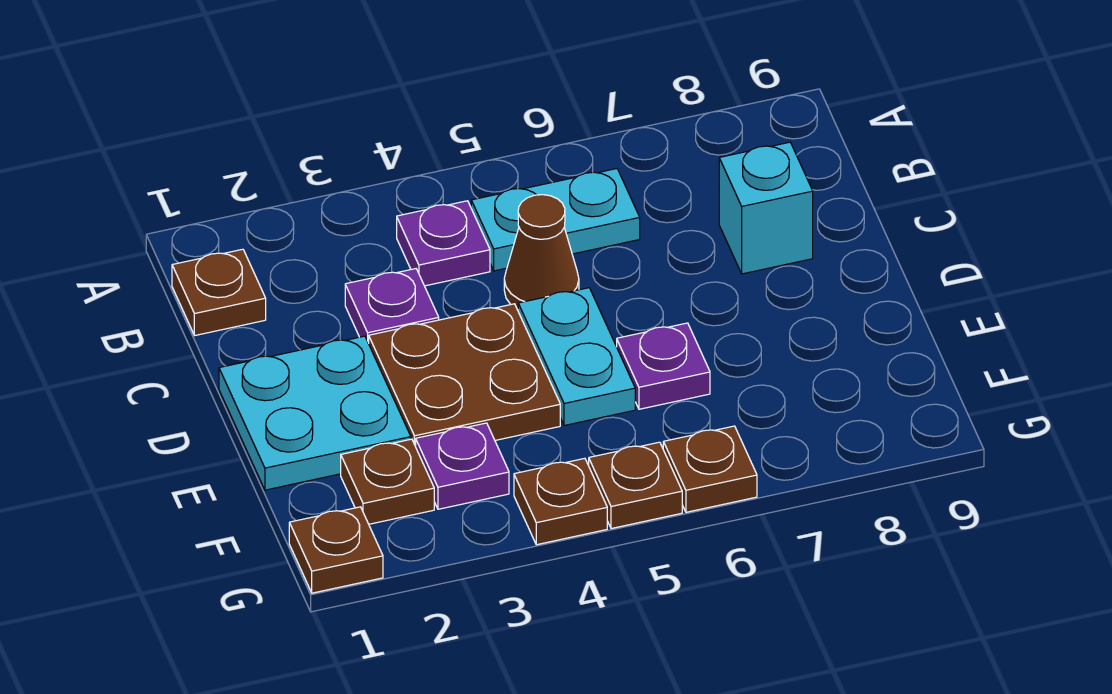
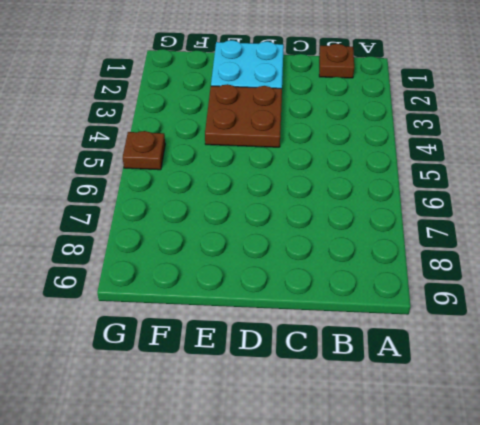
none -> purple plate B4 level 1
none -> cyan plate B5:B6 level 1
none -> purple plate C3 level 1

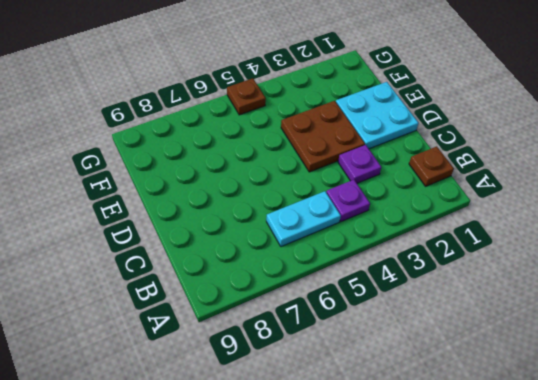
none -> brown cone C5 level 1
none -> cyan brick C8 level 1
none -> cyan plate D5:E5 level 1

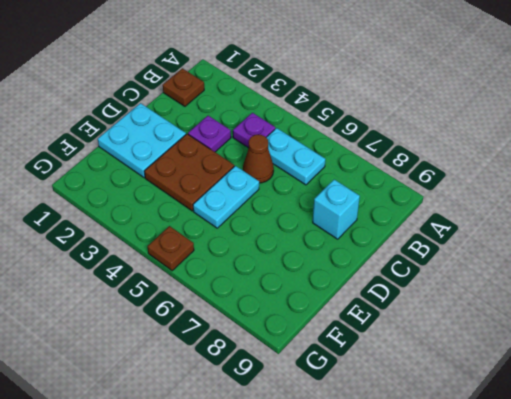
none -> purple plate E6 level 1
none -> brown plate F2 level 1
none -> purple plate F3 level 1

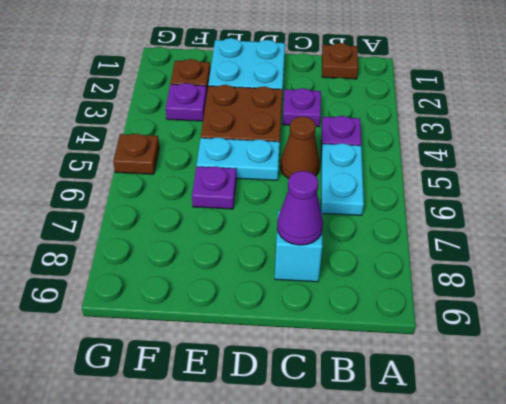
purple cone C8 level 2 -> none
none -> brown plate G1 level 1
none -> brown plate G4 level 1
none -> brown plate G6 level 1

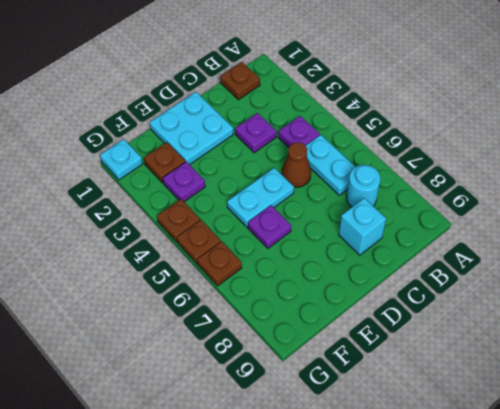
cyan round brick B7 level 1 -> none
cyan plate G1 level 1 -> brown plate G1 level 1
none -> brown plate D3:E4 level 1

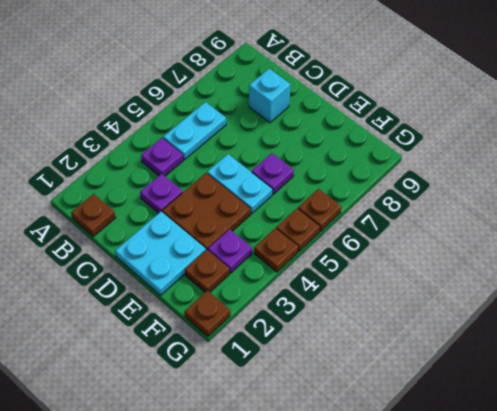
none -> brown cone C5 level 1

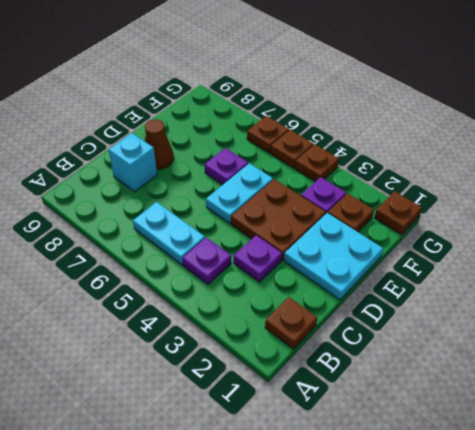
brown cone D8 level 1 -> brown cone C5 level 1

